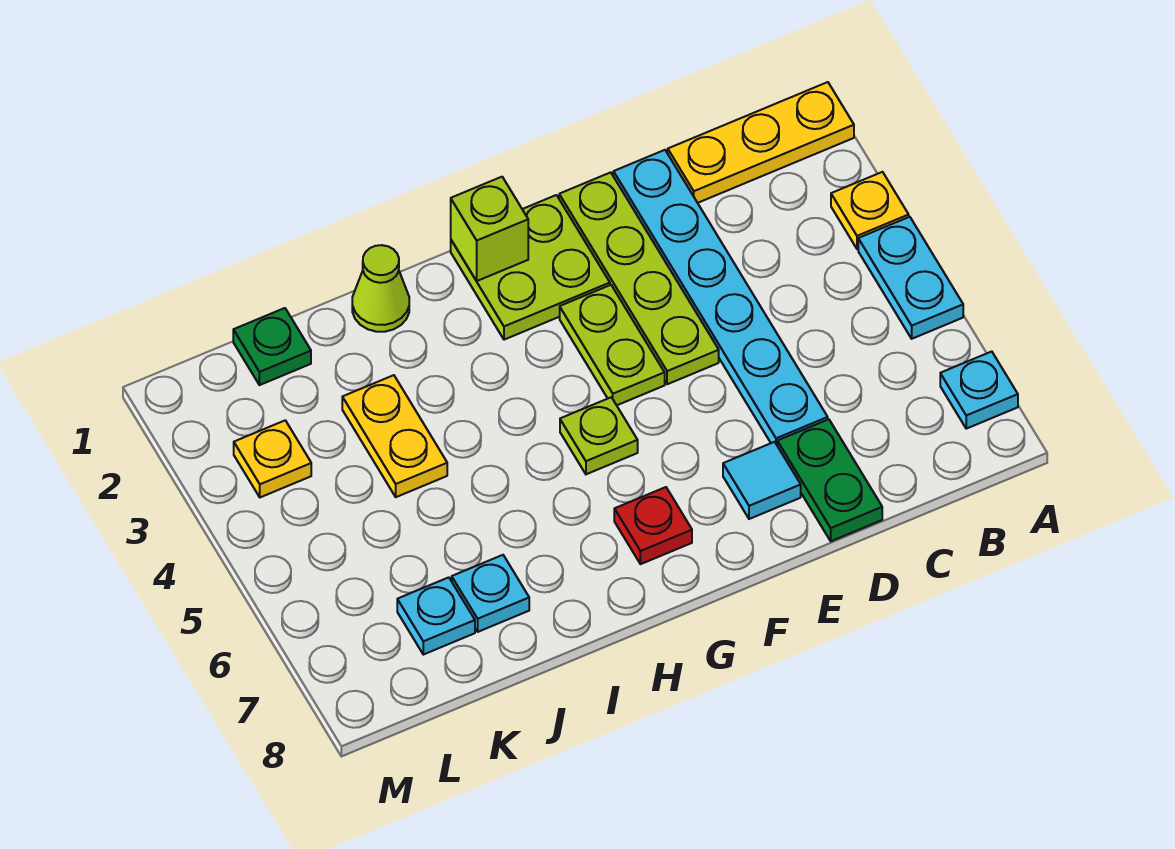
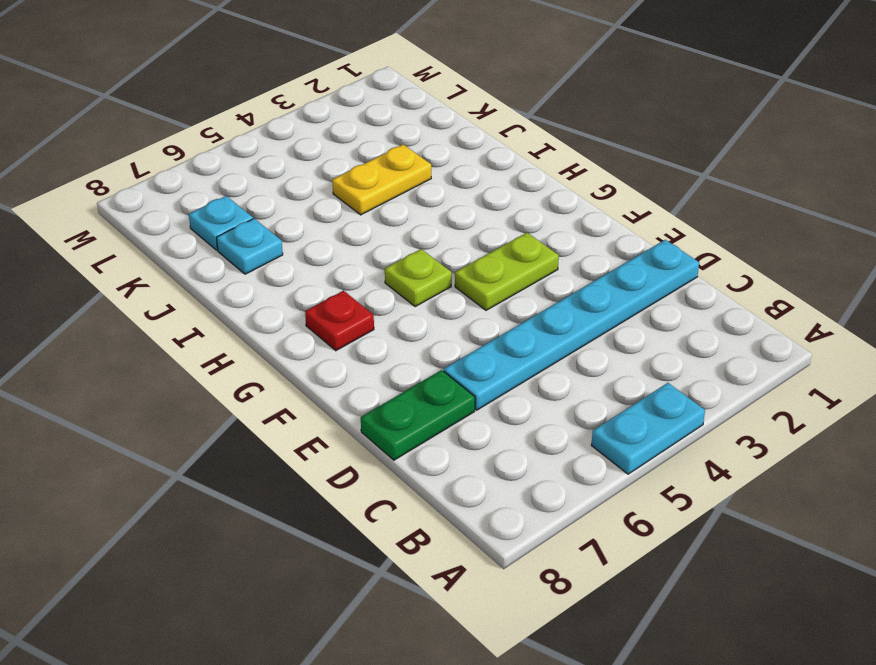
none -> yellow plate A1:C1 level 1
none -> yellow plate A3 level 1
none -> cyan plate A7 level 1

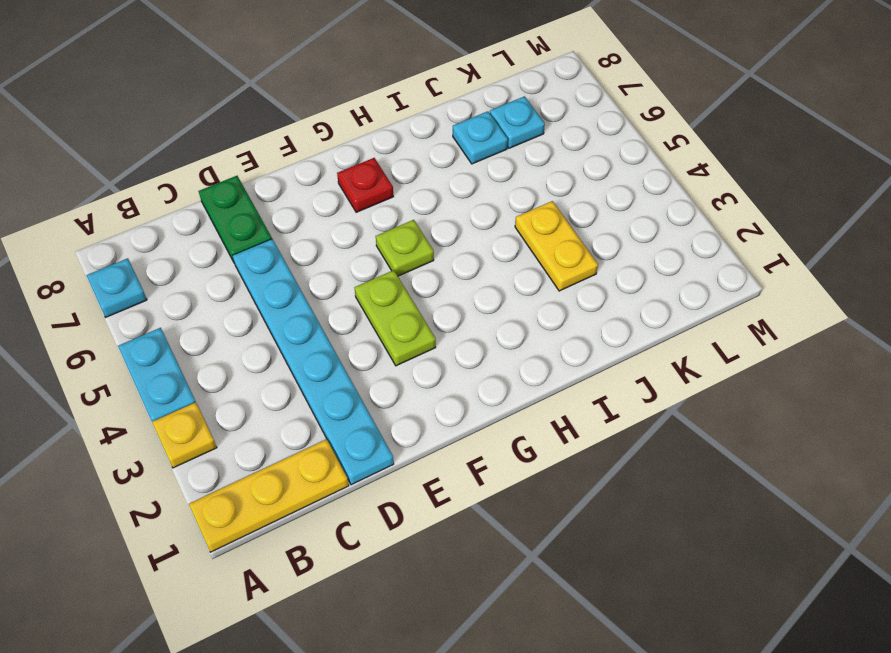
none -> lime plate E1:E4 level 1
none -> cyan tile E7 level 1
none -> lime plate F1:G2 level 1

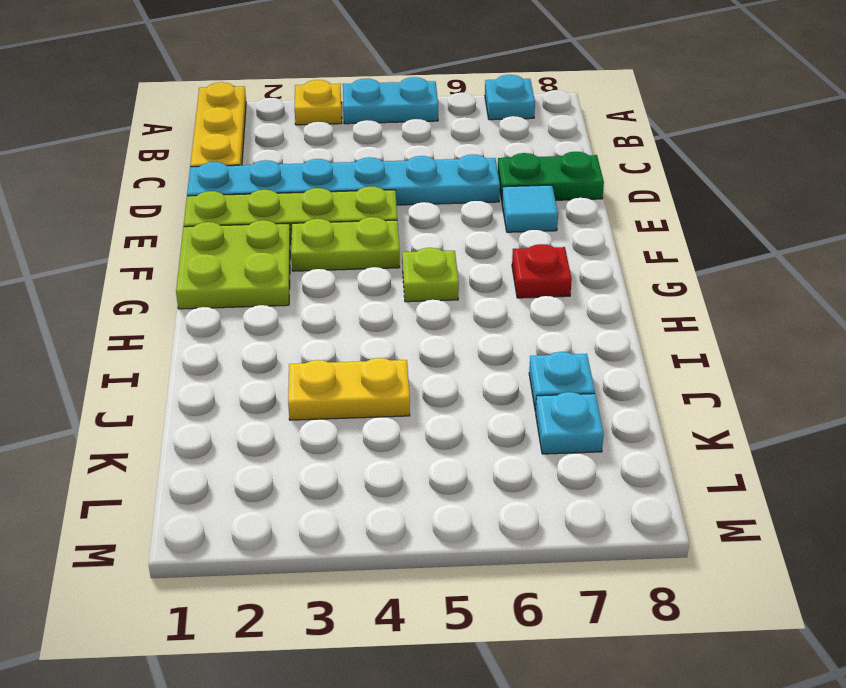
none -> lime cone I1 level 1
none -> green plate K1 level 1
none -> yellow plate L3 level 1

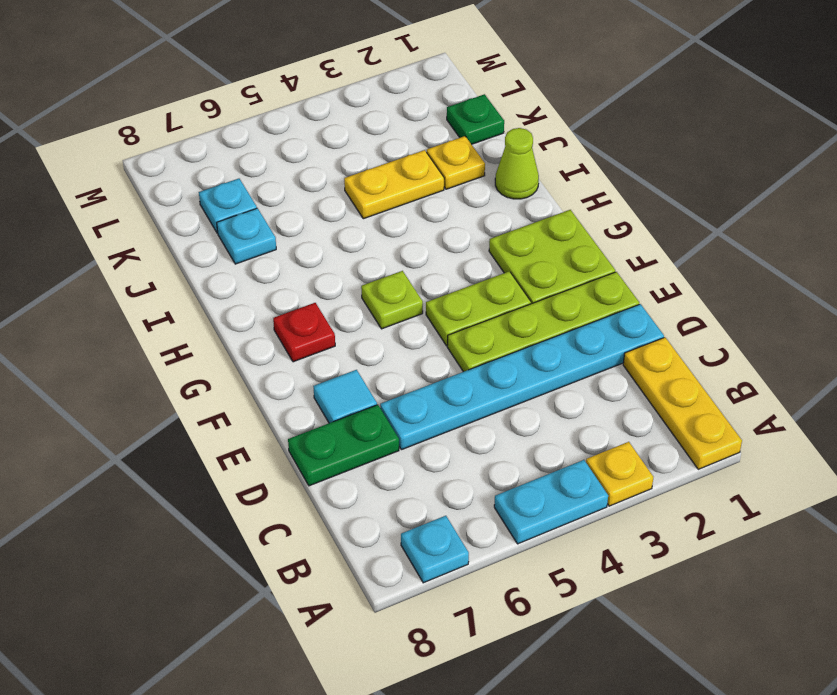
yellow plate J2 level 1 -> yellow plate L3 level 1
none -> lime brick G1 level 2

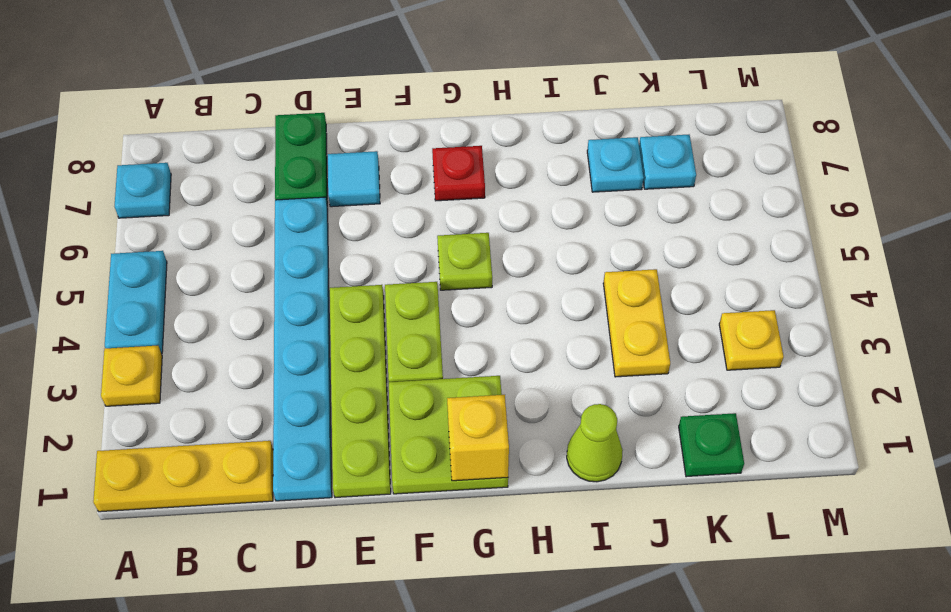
yellow brick G1 level 2 -> lime brick G1 level 2

